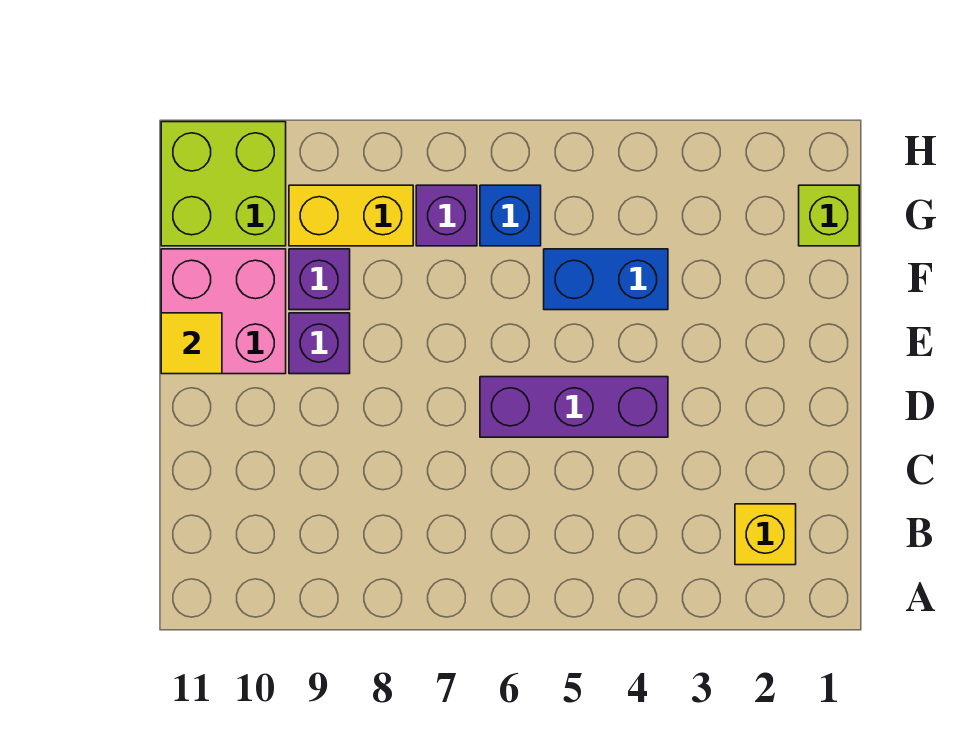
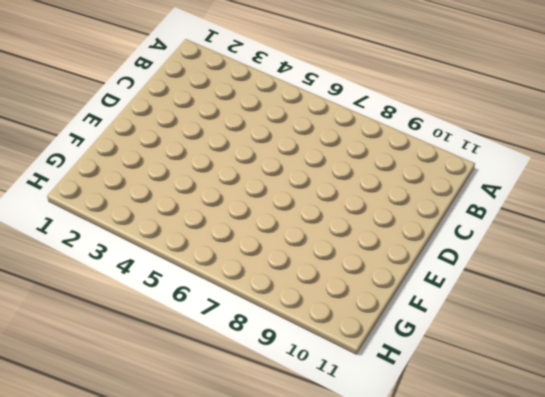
none -> yellow brick B2 level 1
none -> purple brick D4:D6 level 1
none -> purple brick E9 level 1

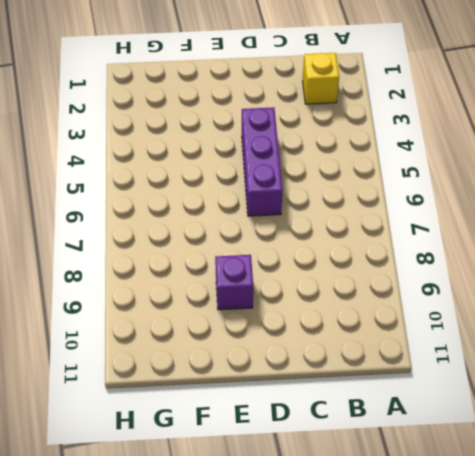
none -> pink brick E10:F11 level 1
none -> blue brick F4:F5 level 1
none -> purple brick F9 level 1

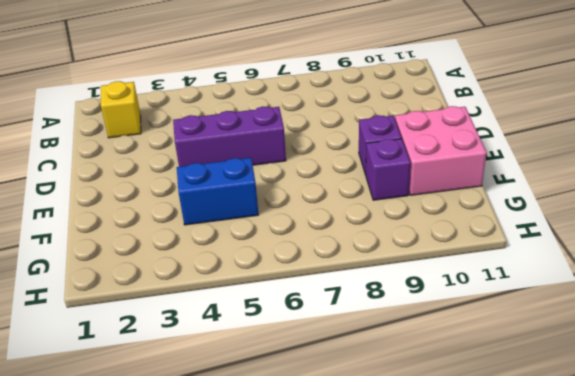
none -> lime brick G1 level 1
none -> blue brick G6 level 1
none -> purple brick G7 level 1

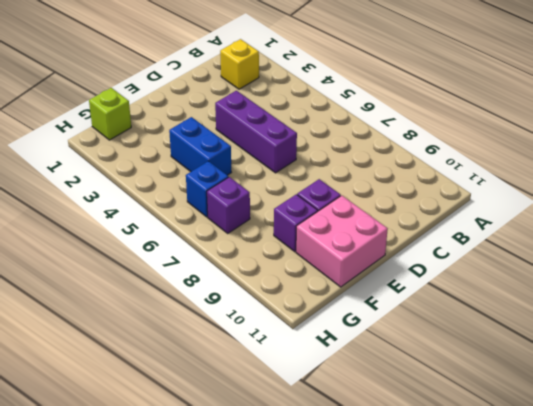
none -> yellow brick G8:G9 level 1
none -> lime brick G10:H11 level 1
none -> yellow tile E11 level 2

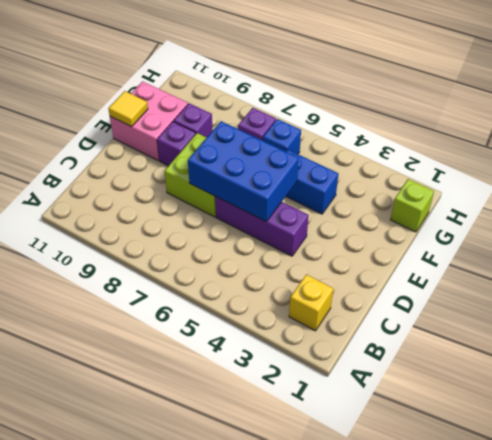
blue brick D5:E7 level 2 -> none
lime brick D7:E8 level 1 -> lime brick G10:H11 level 1
none -> yellow brick G8:G9 level 1

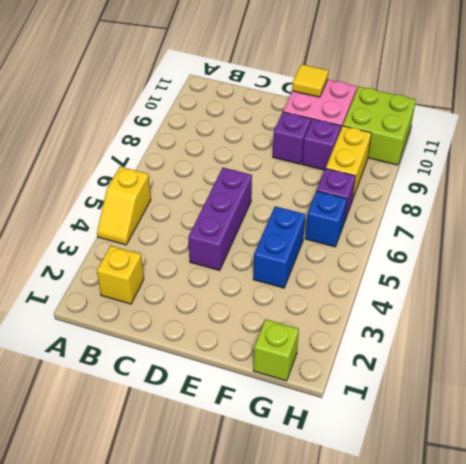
yellow slope A4:A5 level 1 top 5 -> none

